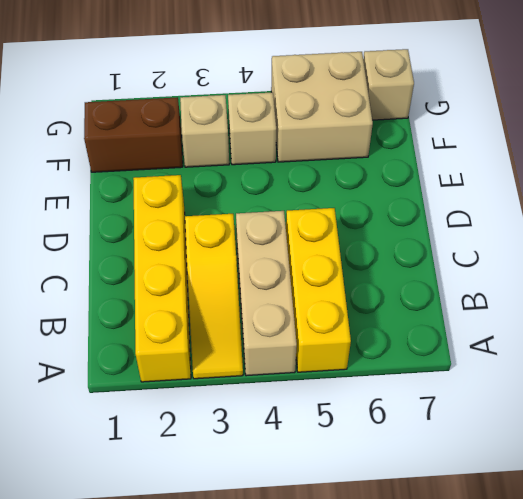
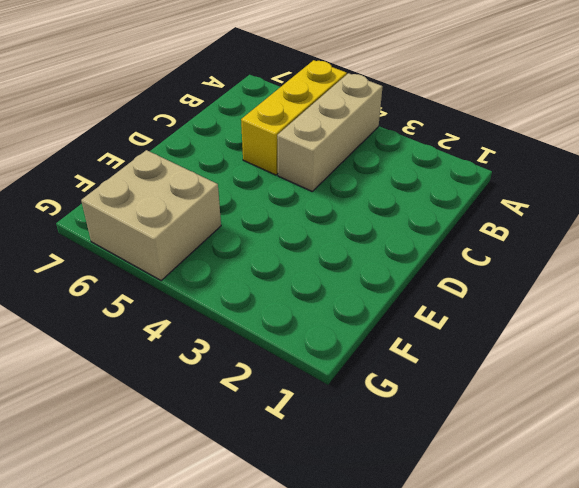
none -> yellow brick A2:D2 level 1
none -> yellow slope A3:C3 level 1 top C

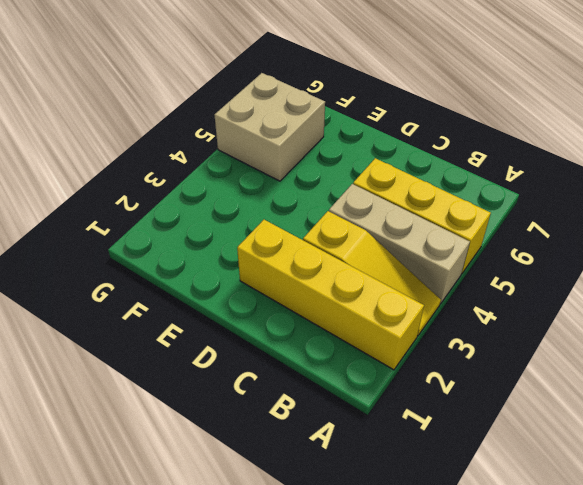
none -> brown brick F1:F2 level 1
none -> tan brick F3 level 1

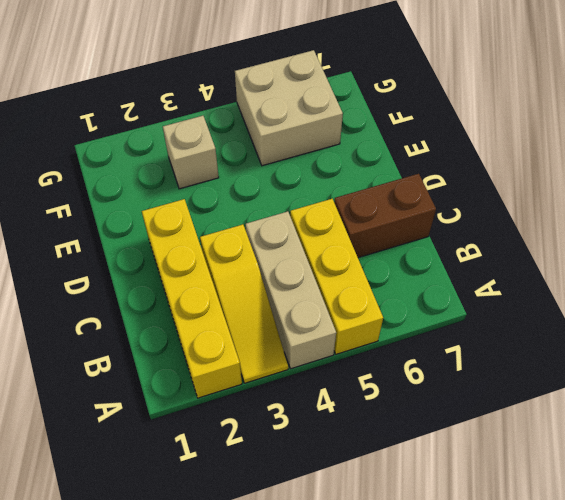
brown brick C6:C7 level 1 -> brown brick F1:F2 level 1
none -> tan brick F4 level 1
none -> tan brick G7 level 1

